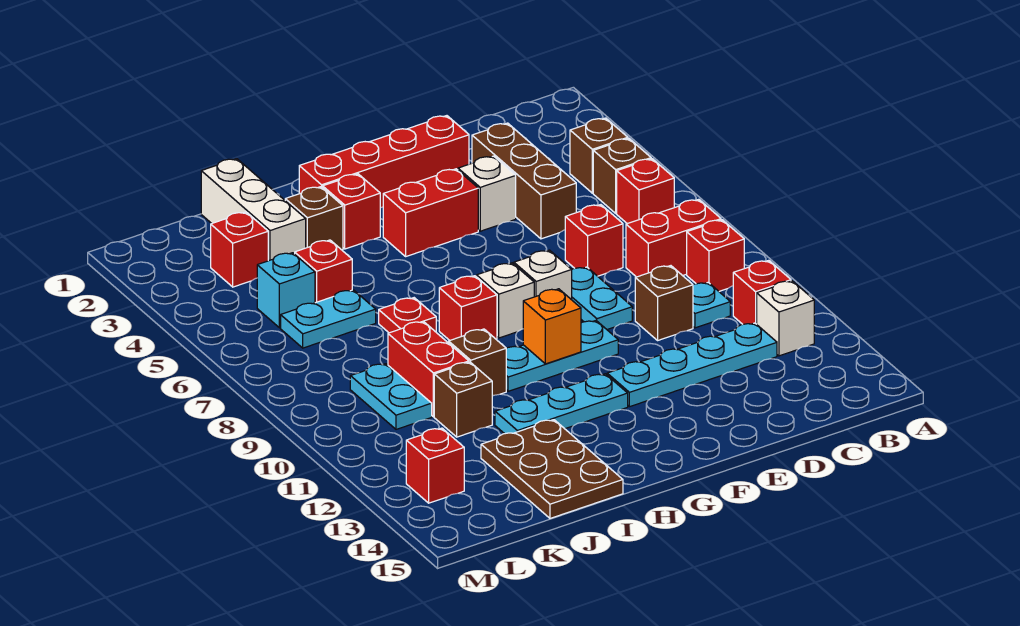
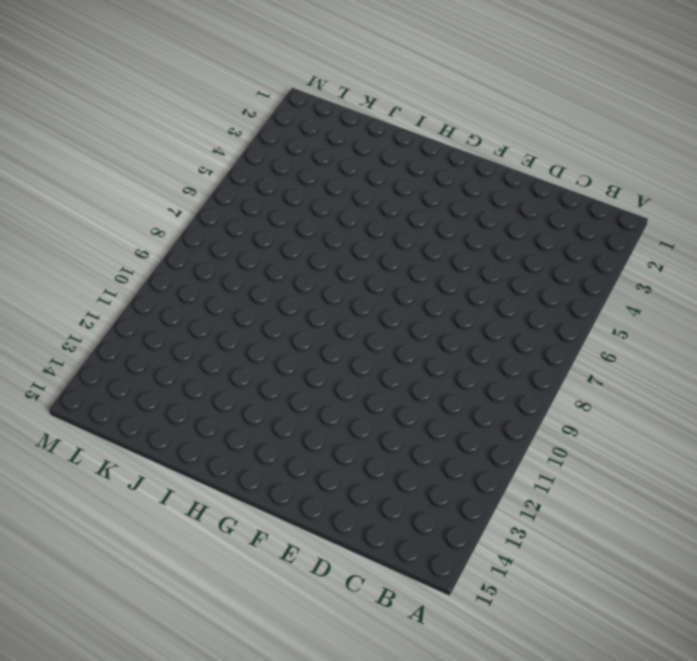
none -> brown brick B4 level 1
none -> brown brick B5 level 1
none -> red brick B6 level 1
none -> red brick B8:C8 level 1

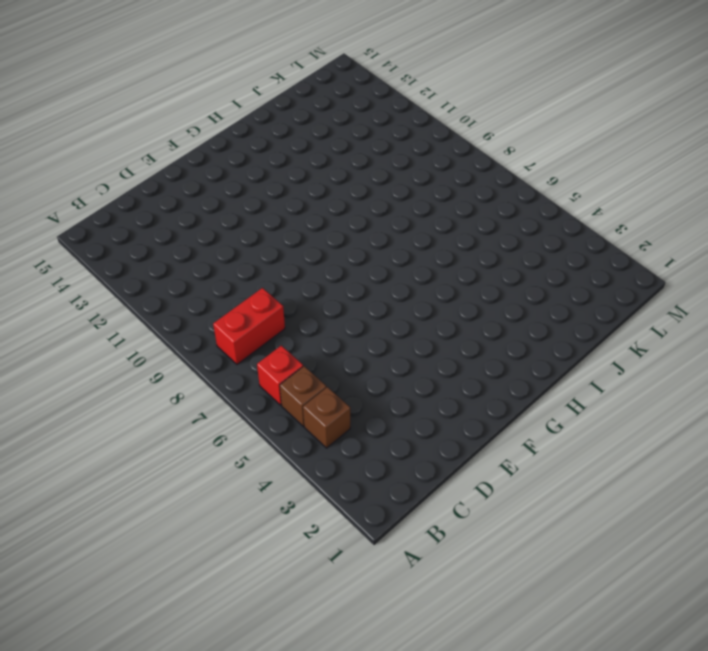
none -> red brick B9 level 1
none -> red brick B11 level 1
none -> white brick B12 level 1
none -> cyan plate C10 level 1

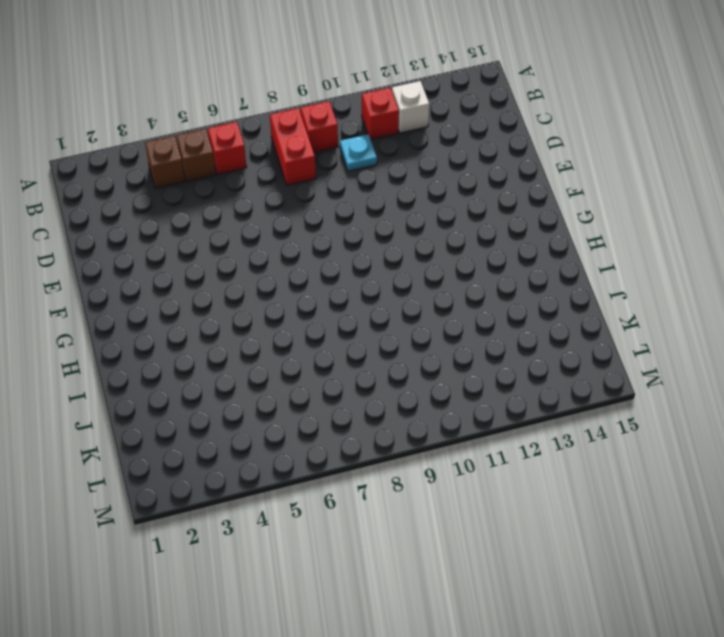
none -> cyan plate C12:F12 level 1
none -> brown brick D3:D5 level 1
none -> red brick D7 level 1
none -> brown brick D10 level 1

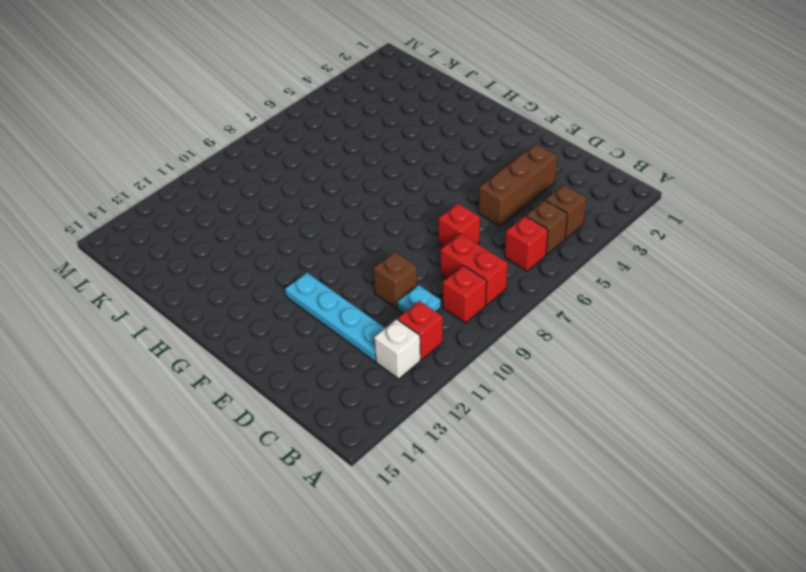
none -> red brick E2:H2 level 1
none -> white brick E4 level 1
none -> cyan plate E8:E9 level 1
none -> red brick F4:G4 level 1

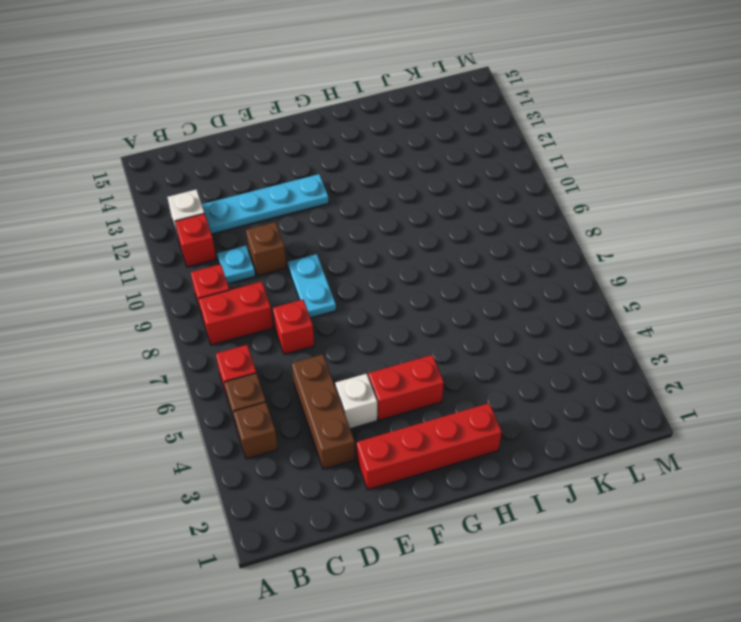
none -> white brick F8 level 1
none -> cyan plate F10:H10 level 1
none -> white brick G8 level 1
none -> cyan plate G12:I12 level 1

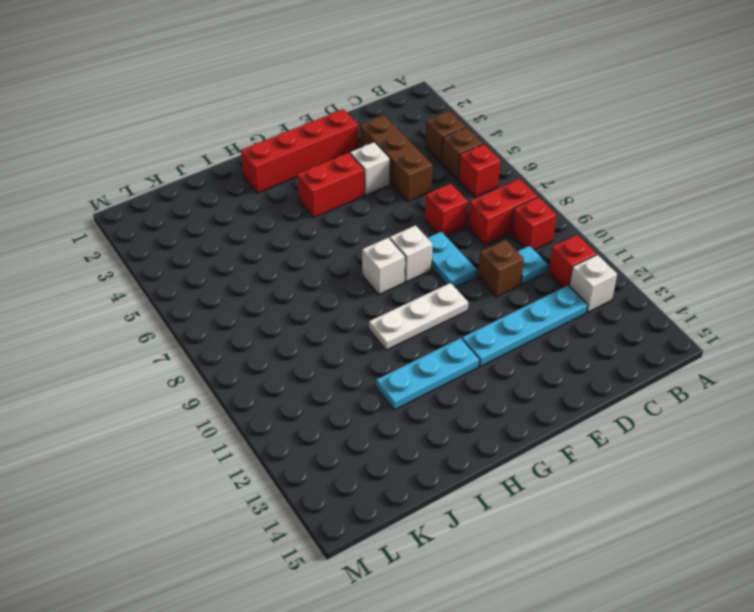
white plate F10:H10 level 1 -> cyan plate F10:H10 level 1
none -> red brick H3 level 1
none -> red brick H8 level 1
none -> brown brick I3 level 1
none -> red plate I7 level 1

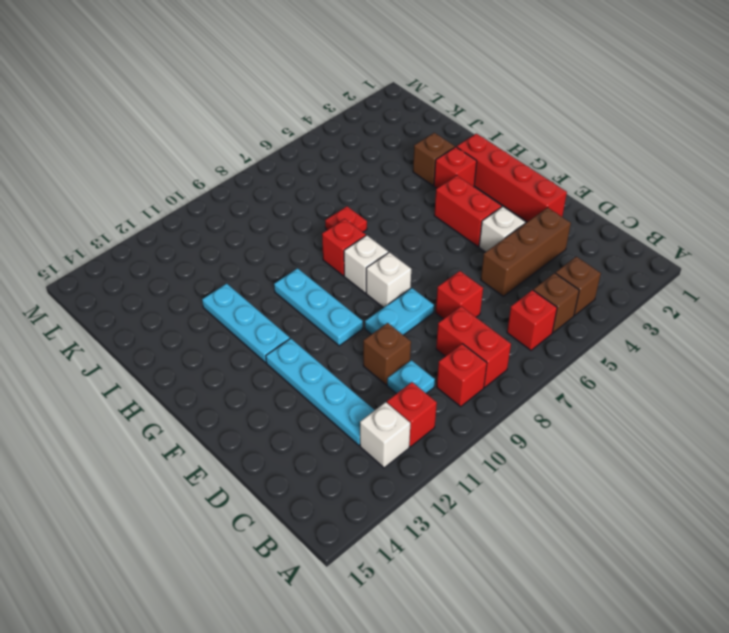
none -> brown brick I10 level 1
none -> brown plate I13:J15 level 1
none -> white brick J1:J3 level 1
none -> red brick J5 level 1

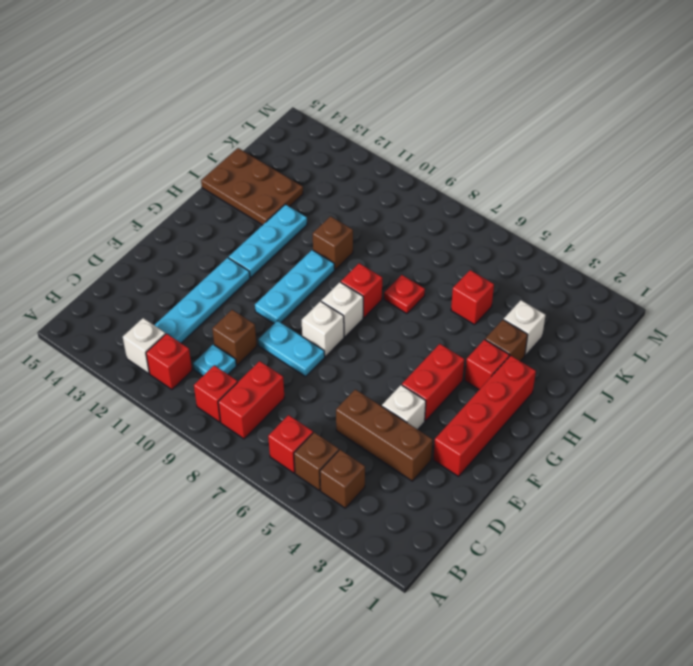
white brick J3 level 1 -> white brick J1:J3 level 1
none -> red brick D7 level 1
none -> cyan plate J6:K6 level 1
none -> red brick J9:J10 level 1
none -> brown brick J11 level 1

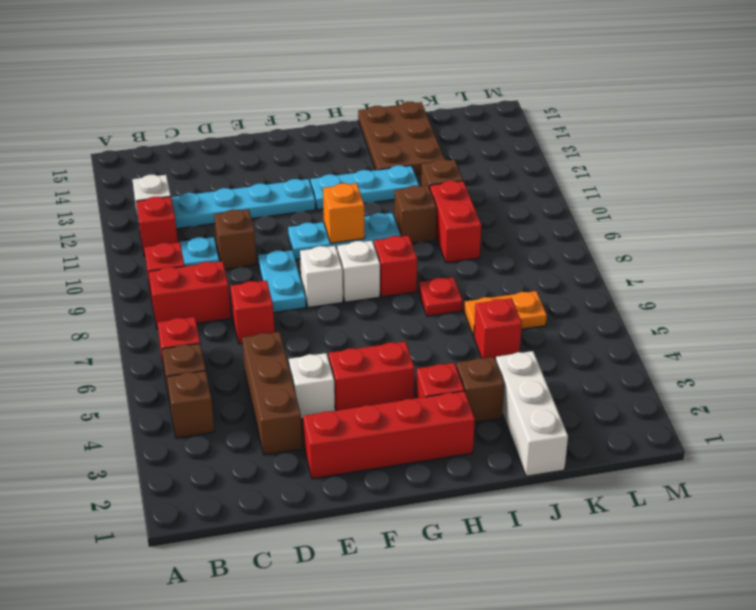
orange plate J6:K6 level 1 -> cyan plate J6:K6 level 1
none -> red brick K3 level 1
none -> cyan brick K5 level 1
none -> cyan plate K9:K10 level 1
none -> red brick L13 level 1

